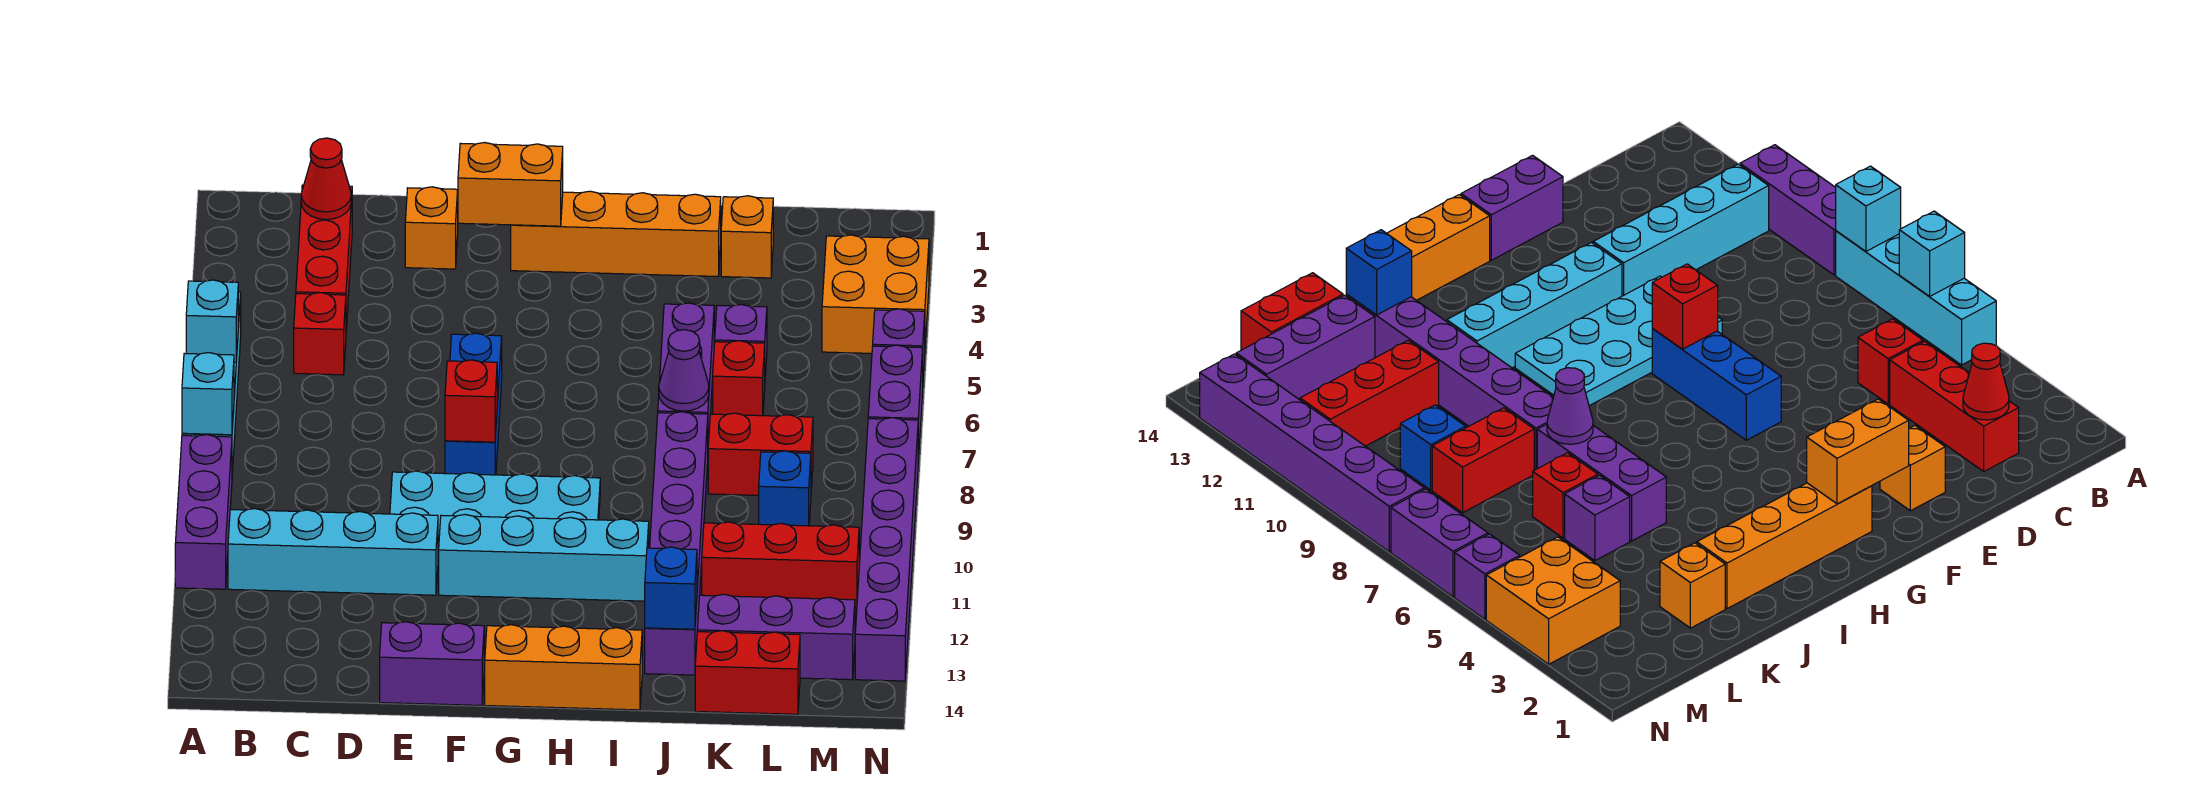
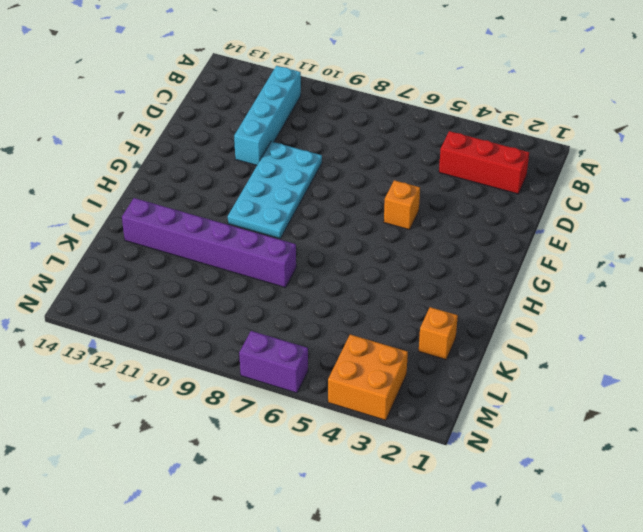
orange brick F5 level 1 -> orange brick E2 level 1
none -> cyan brick A5:A8 level 1
none -> purple brick A9:A11 level 1
none -> red brick C5 level 1
none -> purple brick E14:F14 level 1

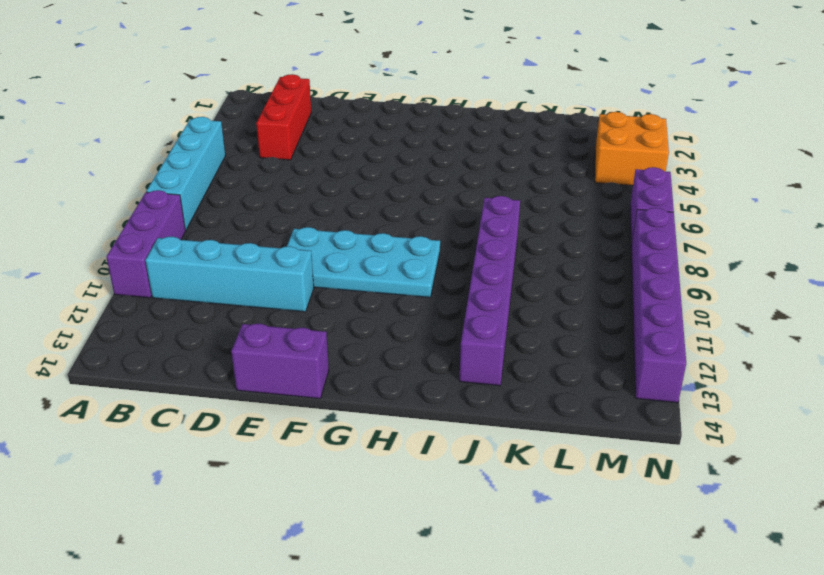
none -> red brick C5 level 1
none -> orange brick E2 level 1
none -> blue brick F6:F8 level 1
none -> cyan brick F11:I11 level 1

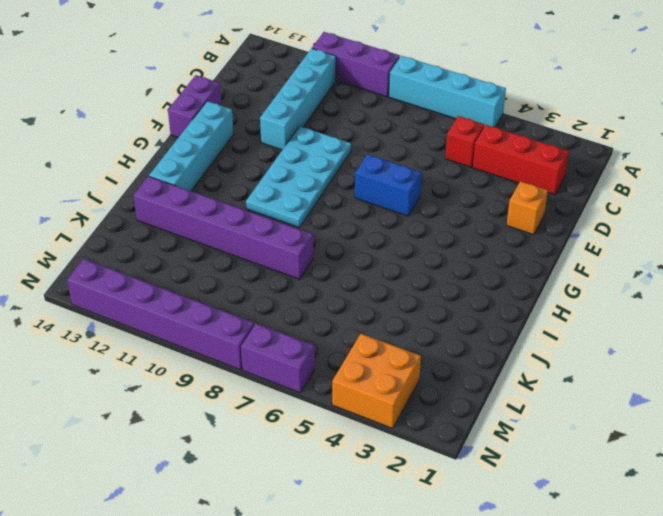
blue brick F6:F7 level 1 -> blue brick F6:F8 level 1
cyan brick F13:I13 level 1 -> cyan brick F11:I11 level 1
none -> orange brick G2:J2 level 1
none -> orange brick G14:I14 level 1
none -> purple brick J5:J7 level 1
none -> orange brick K2 level 1

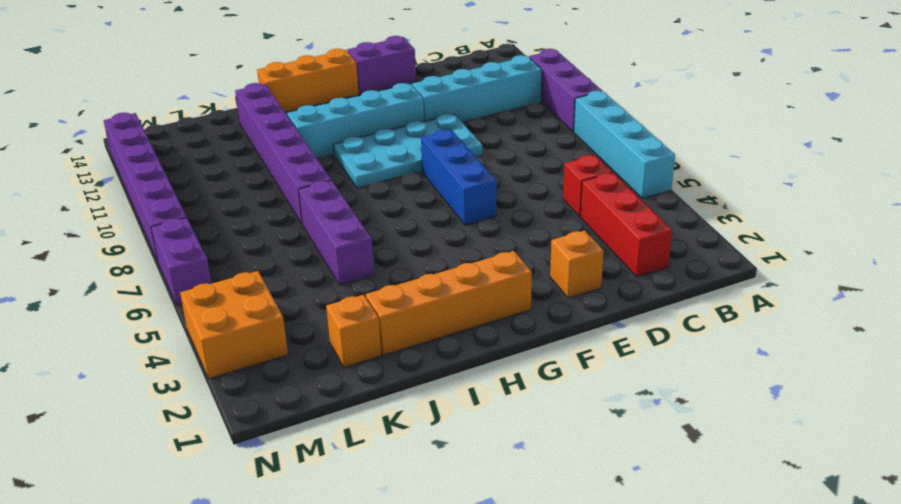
none -> purple brick K5 level 1
none -> red brick K6 level 1
none -> red brick K8:L8 level 1
none -> red brick K11:M11 level 1

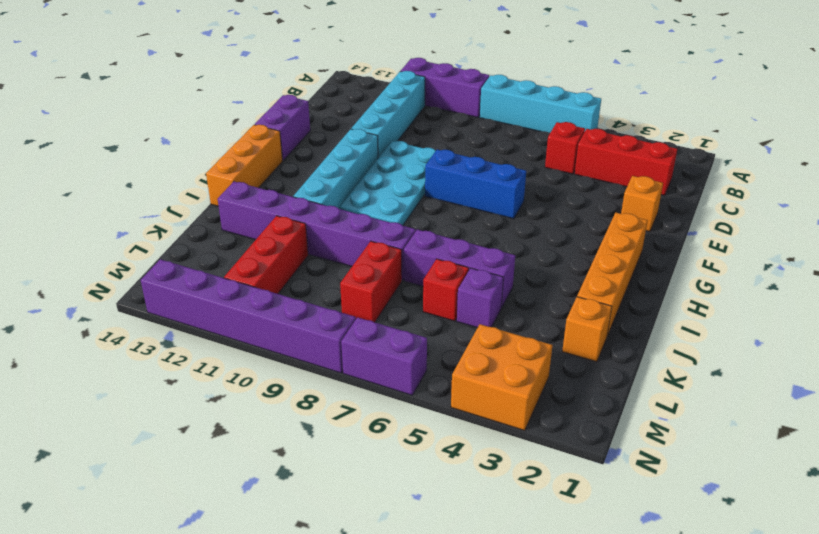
none -> purple brick K13:M13 level 1
none -> red brick K14:L14 level 1
none -> blue brick L9 level 1
none -> purple brick N5 level 1

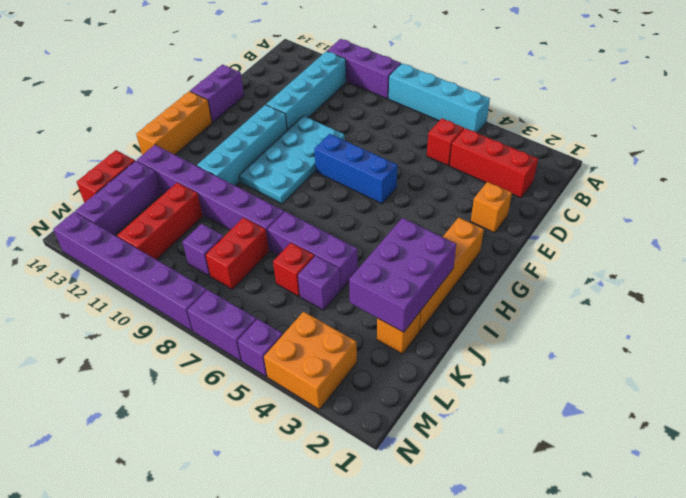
purple brick I2:K3 level 2 -> none
purple brick L9 level 1 -> blue brick L9 level 1
none -> cyan brick A6 level 2
none -> cyan brick A8 level 2
none -> red cone C2 level 2
none -> orange brick F2:G2 level 2

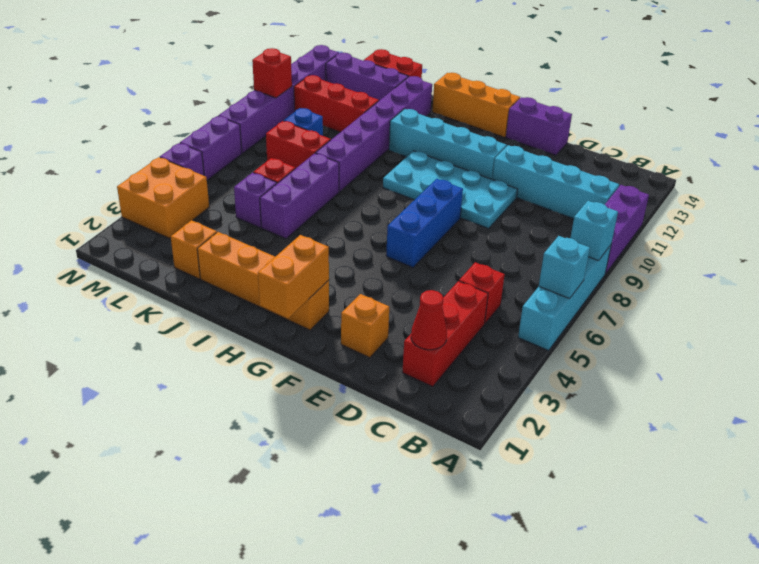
orange brick G1:G2 level 2 -> orange brick F2:G2 level 2
red brick N10 level 2 -> red brick F8 level 2
none -> purple cone J7 level 2
none -> blue brick J13 level 2

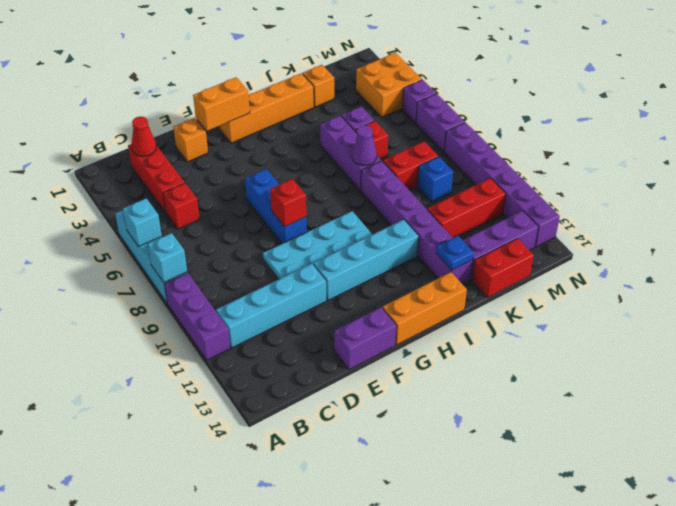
blue plate J13 level 2 -> blue brick J13 level 2

